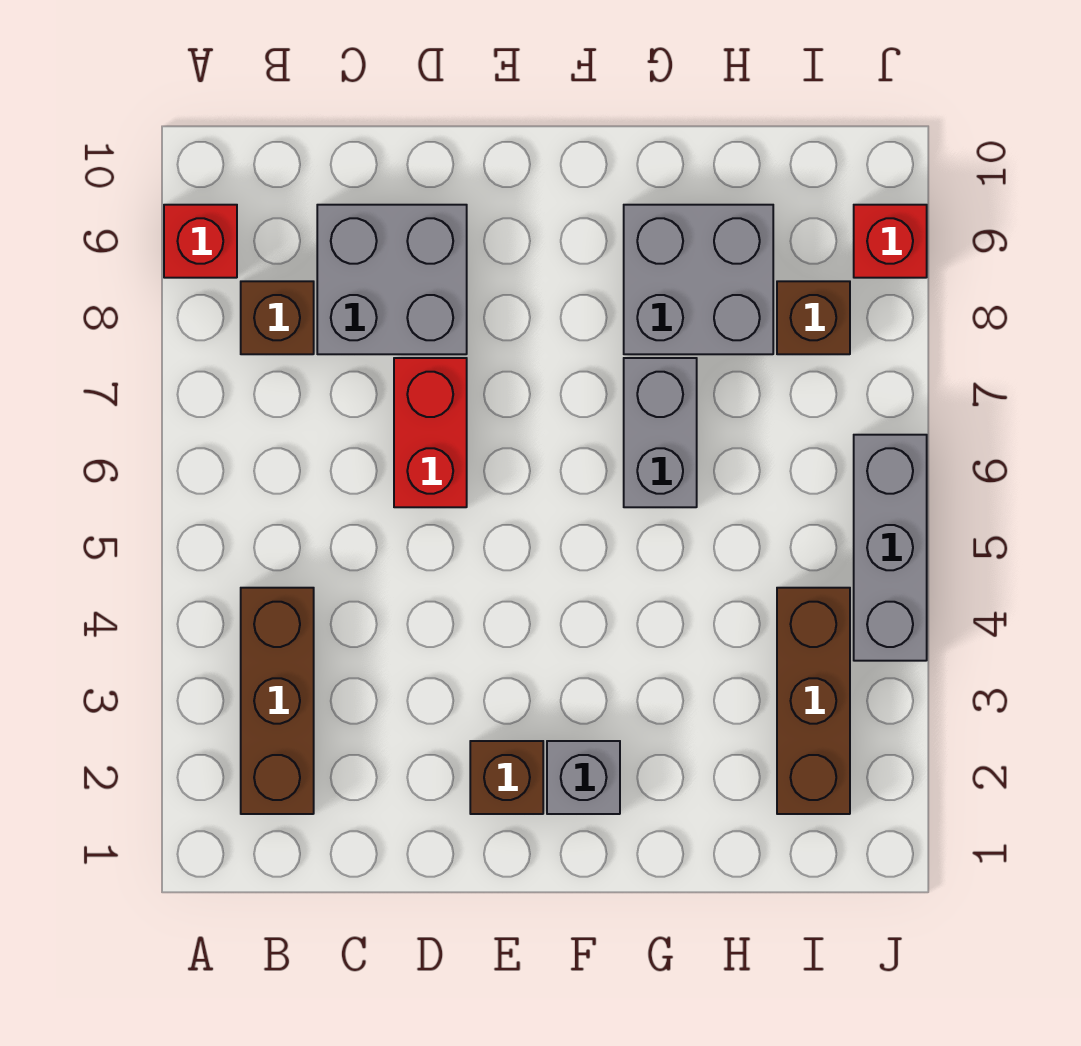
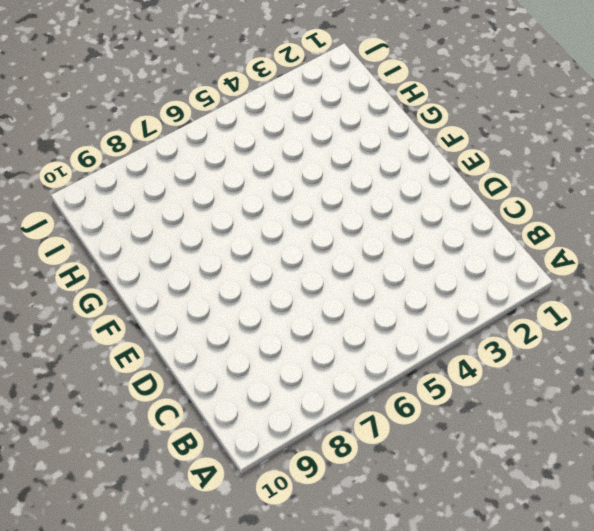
none -> red brick A9 level 1
none -> brown brick B2:B4 level 1
none -> brown brick B8 level 1

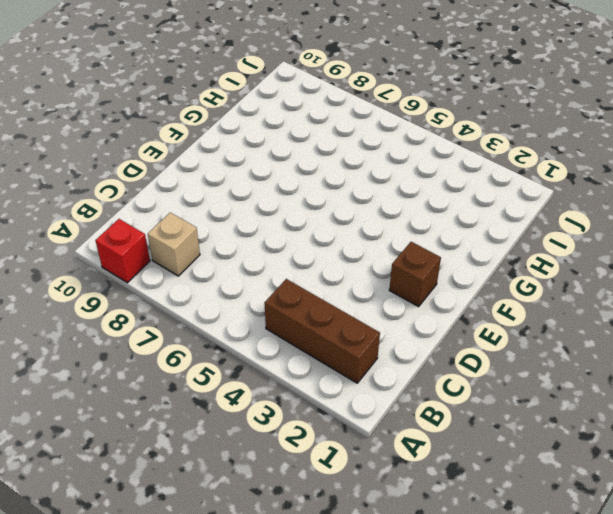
tan brick B8 level 1 -> brown brick B8 level 1
none -> grey brick C8:D9 level 1
none -> red brick D6:D7 level 1
none -> grey brick F2 level 1

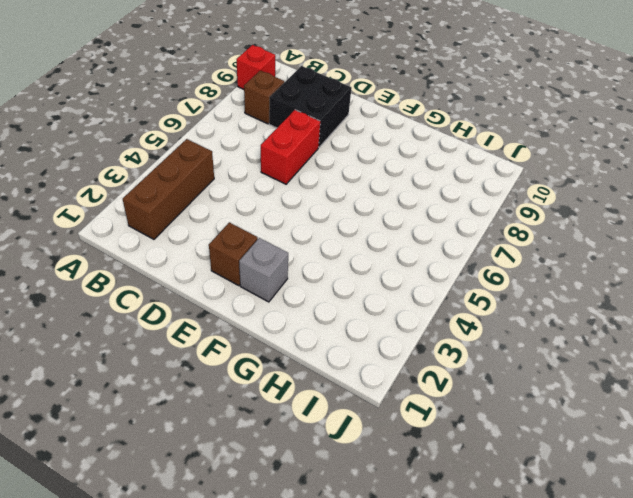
black brick C8:D9 level 1 -> grey brick C8:D9 level 1
none -> grey brick G6:G7 level 1
none -> grey brick G8:H9 level 1
none -> brown brick I2:I4 level 1

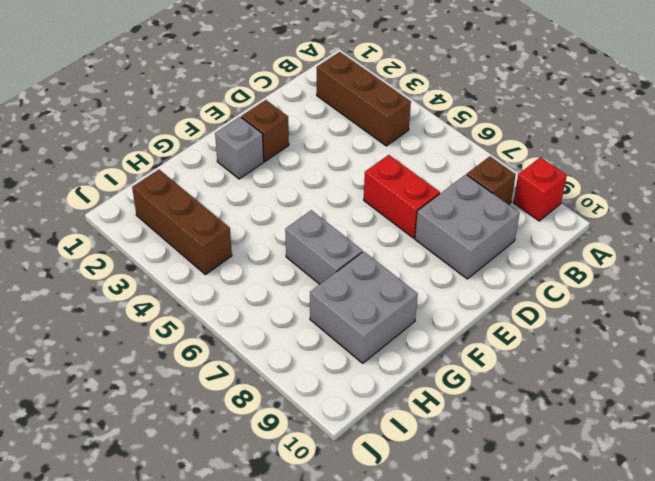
none -> brown brick I8 level 1
none -> grey brick J4:J6 level 1
none -> red brick J9 level 1

